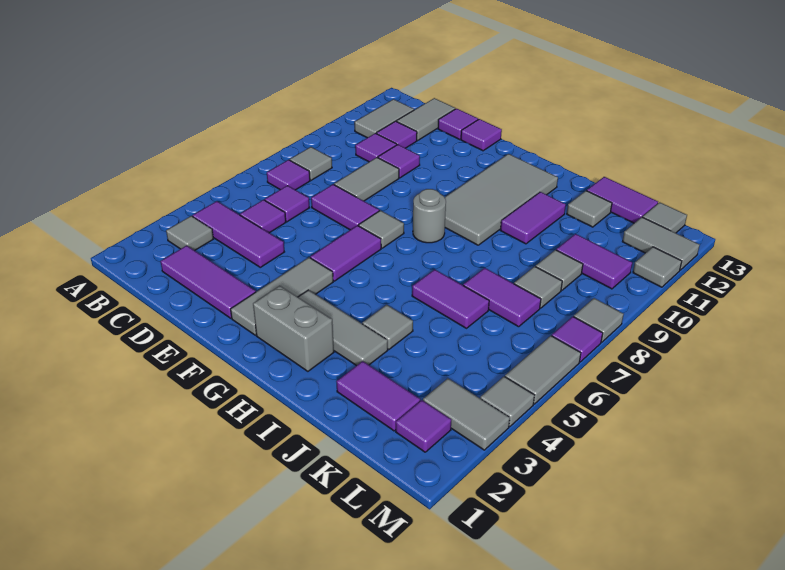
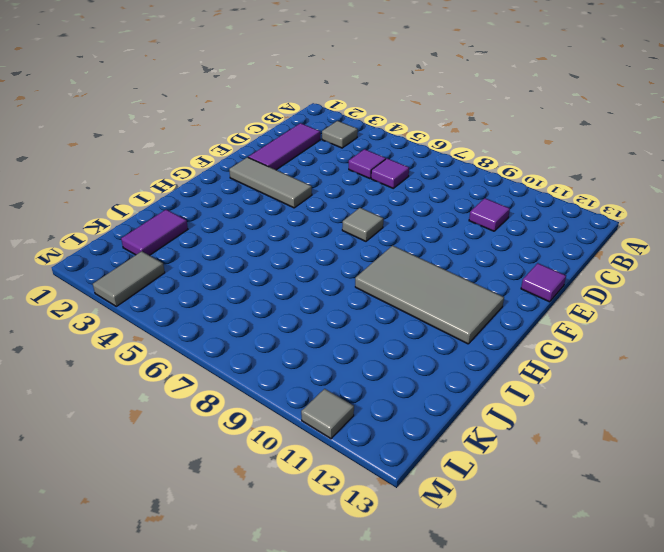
none -> purple tile B4:D4 level 1
none -> purple tile B7 level 1
none -> grey tile B8 level 1
none -> grey tile B11:B12 level 1

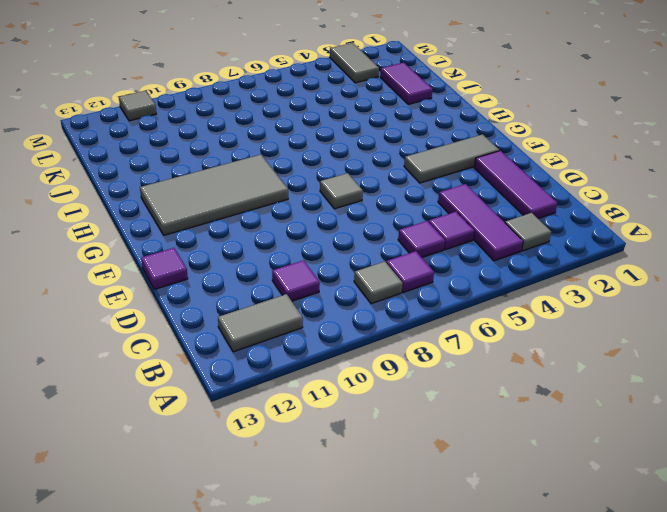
none -> purple tile C11 level 1
none -> grey tile C12:C13 level 1
none -> purple tile D7:E7 level 1
none -> grey tile D8:D9 level 1

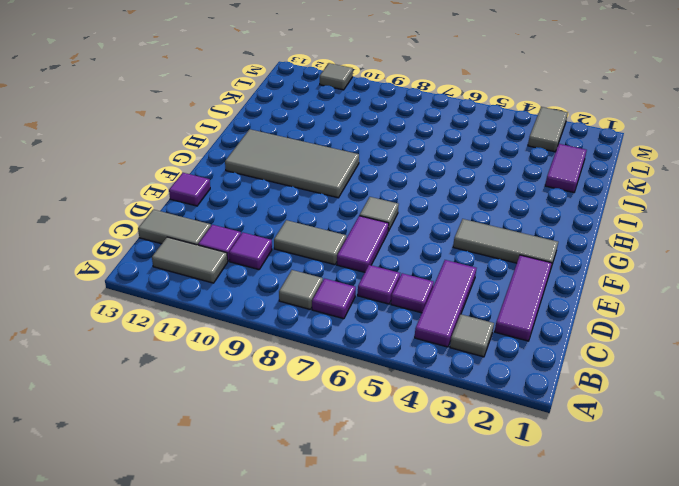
none -> purple tile D10 level 1
none -> purple tile D13 level 1
none -> purple tile F5:F6 level 1
none -> grey brick G2:H2 level 1

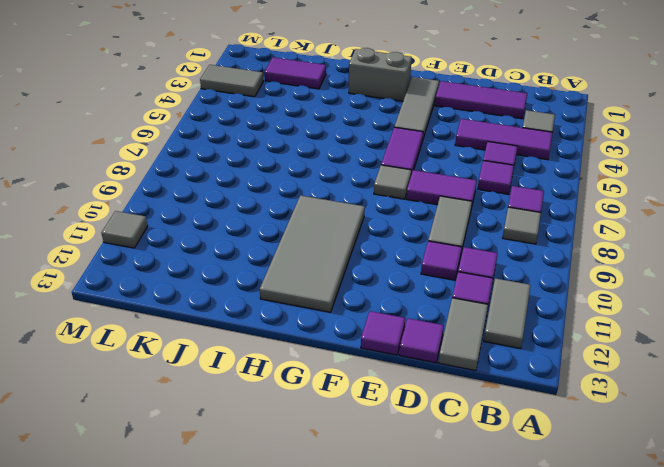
none -> grey tile G3:I3 level 1
none -> grey round brick G8 level 1
none -> grey tile I4 level 1
none -> purple tile I6:J6 level 1

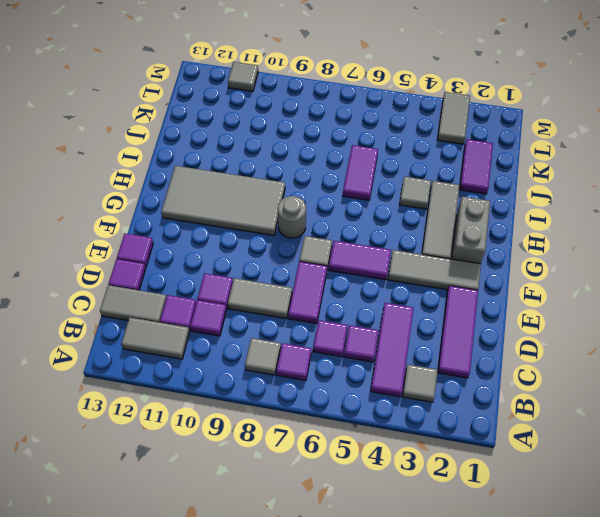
none -> purple tile I10:I11 level 1
none -> purple tile J7:K7 level 1
none -> grey tile J12 level 1
none -> purple tile J13:K13 level 1

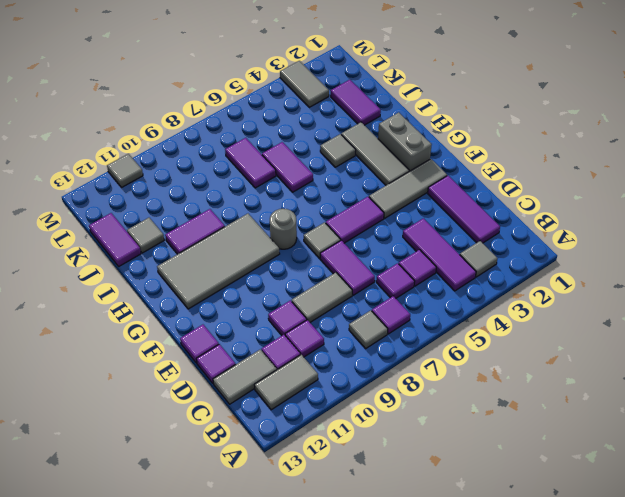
none -> grey tile K8 level 1
none -> grey tile K9 level 1
none -> purple tile K10:L10 level 1
none -> purple tile L2 level 1

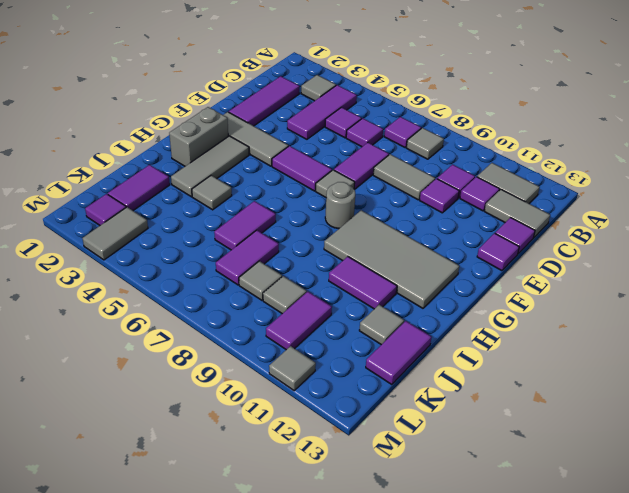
none -> grey tile L12:M12 level 1
none -> grey tile L13 level 1
none -> grey tile M4 level 1
none -> grey tile M5:M6 level 1

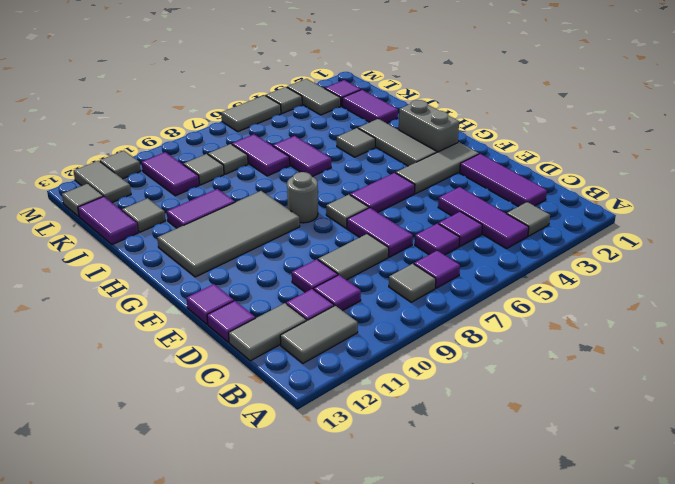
none -> purple tile M7 level 1
none -> grey tile M8 level 1

